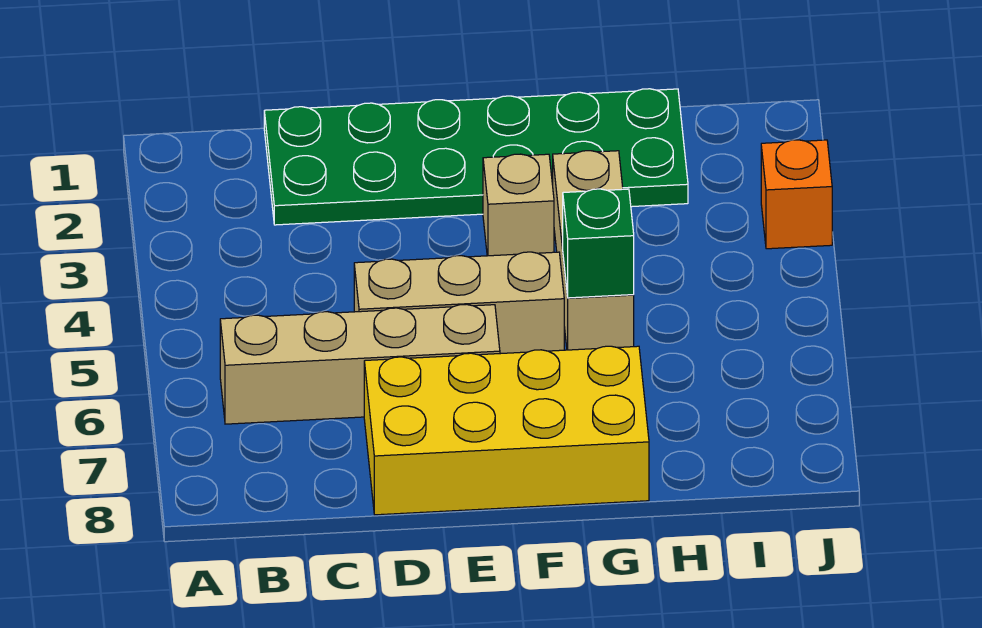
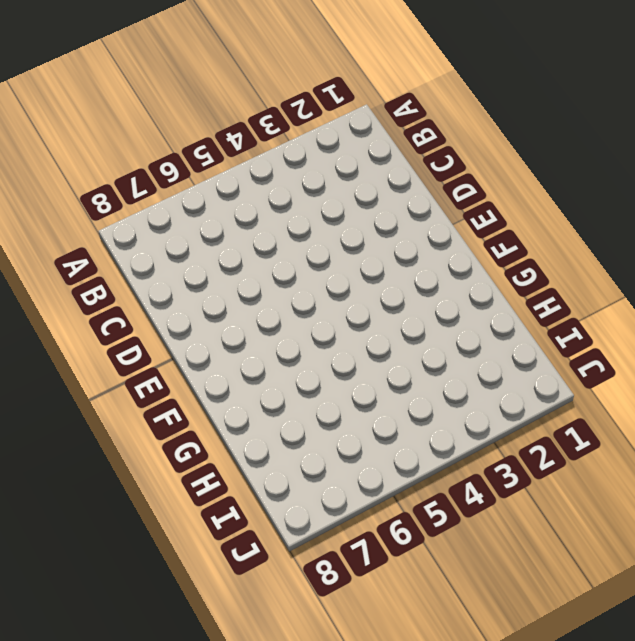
none -> tan brick B6:E6 level 1
none -> green plate C1:H2 level 1

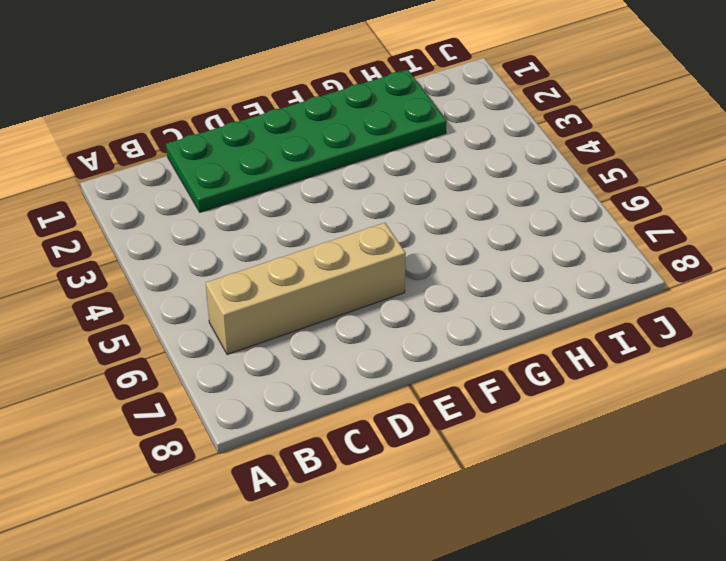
none -> tan brick D5:F5 level 1
none -> yellow brick D7:G8 level 1

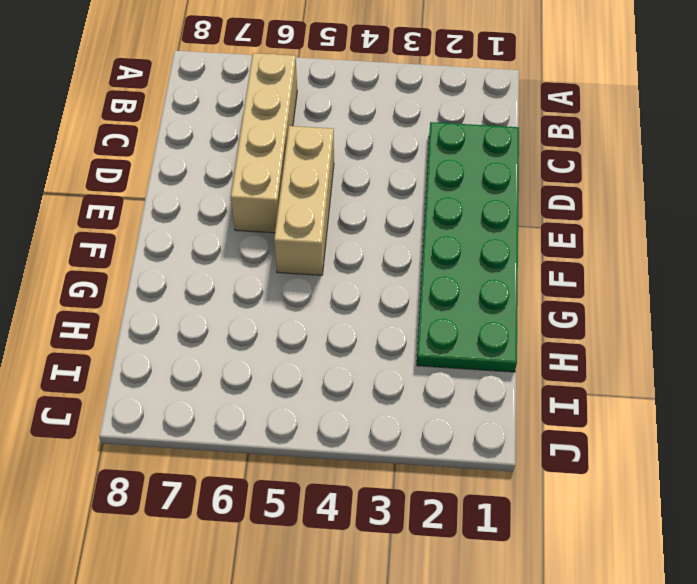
none -> yellow brick D7:G8 level 1
none -> tan brick F3 level 1

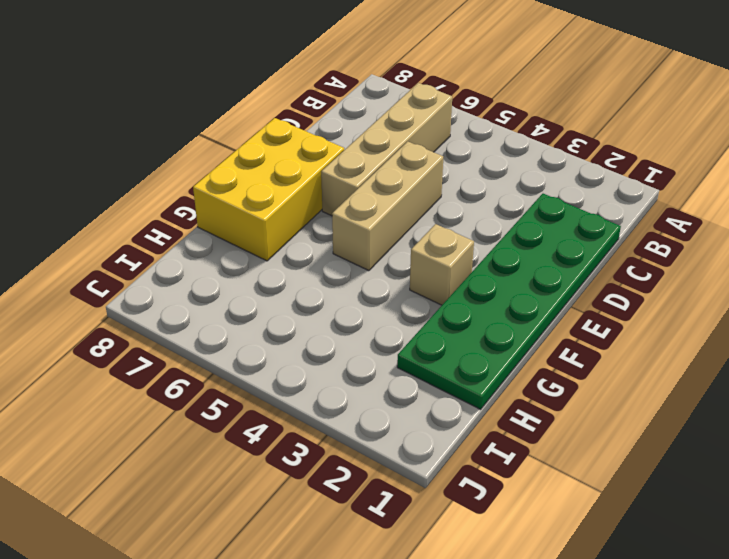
yellow brick E7:G8 level 1 -> yellow brick D7:G8 level 1
none -> tan brick G3:G5 level 1
none -> orange brick J3 level 1

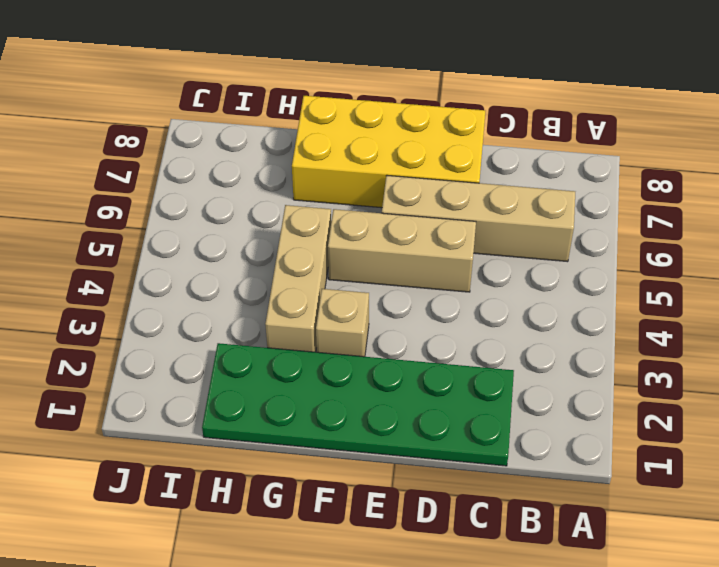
none -> orange brick J3 level 1
none -> green brick G5 level 2

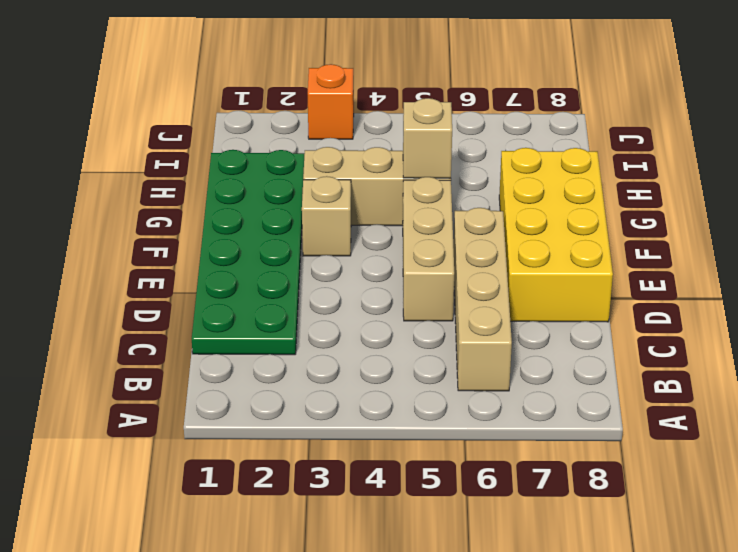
tan brick G5 level 2 -> green brick G5 level 2

